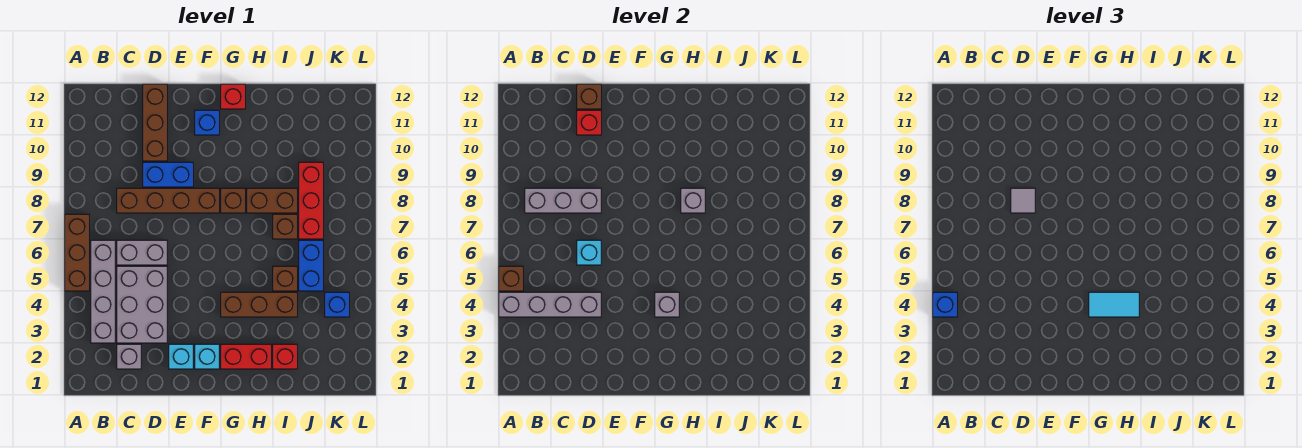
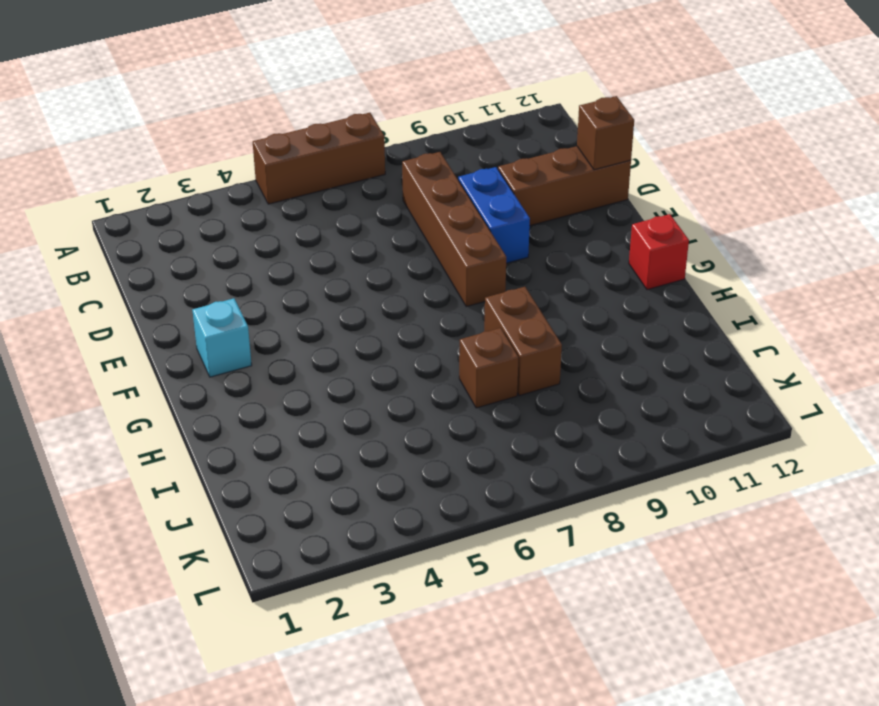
none -> grey brick B3:B6 level 1
none -> grey brick C2 level 1
none -> grey brick C3:D5 level 1
none -> grey brick C6:D6 level 1

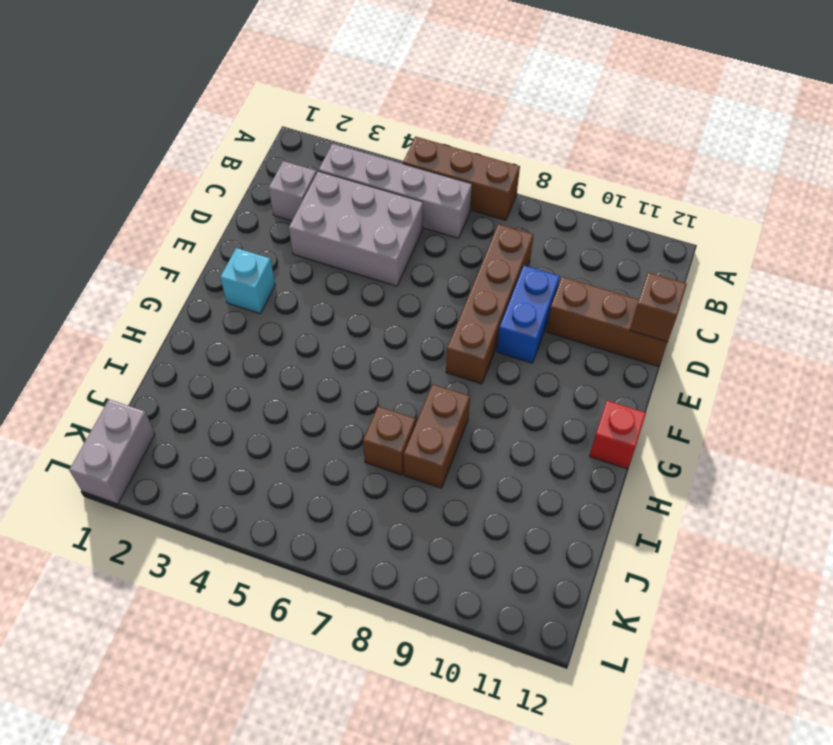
grey brick K1:L1 level 1 -> grey brick C6:D6 level 1
none -> cyan brick E2 level 1
none -> blue brick F11 level 1
none -> red brick G2:H2 level 1
none -> brown brick G4:I4 level 1

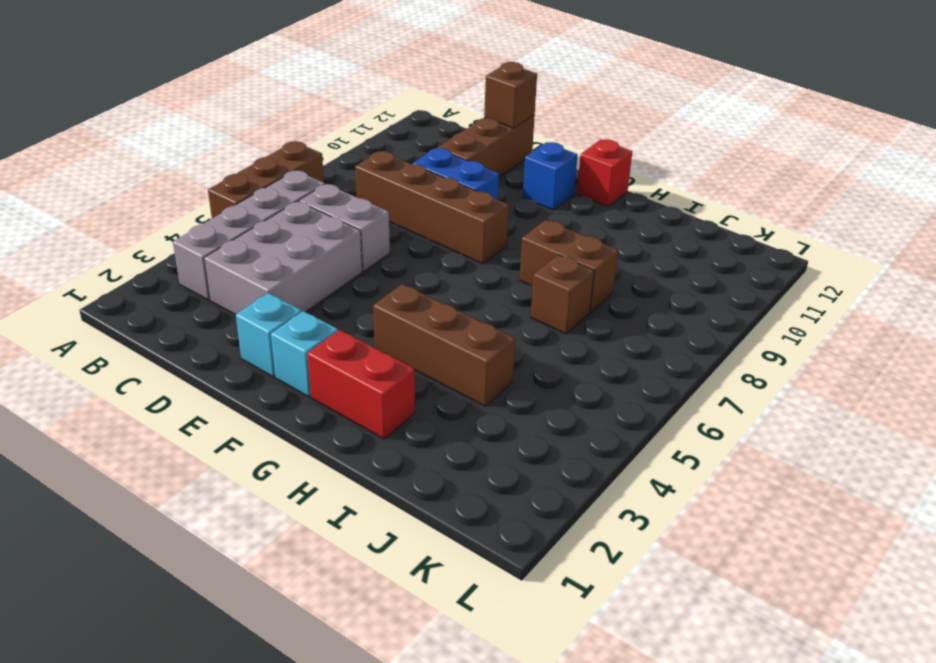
none -> grey brick C2 level 1
none -> brown brick G8 level 1
none -> red brick I2 level 1
none -> brown brick I5 level 1

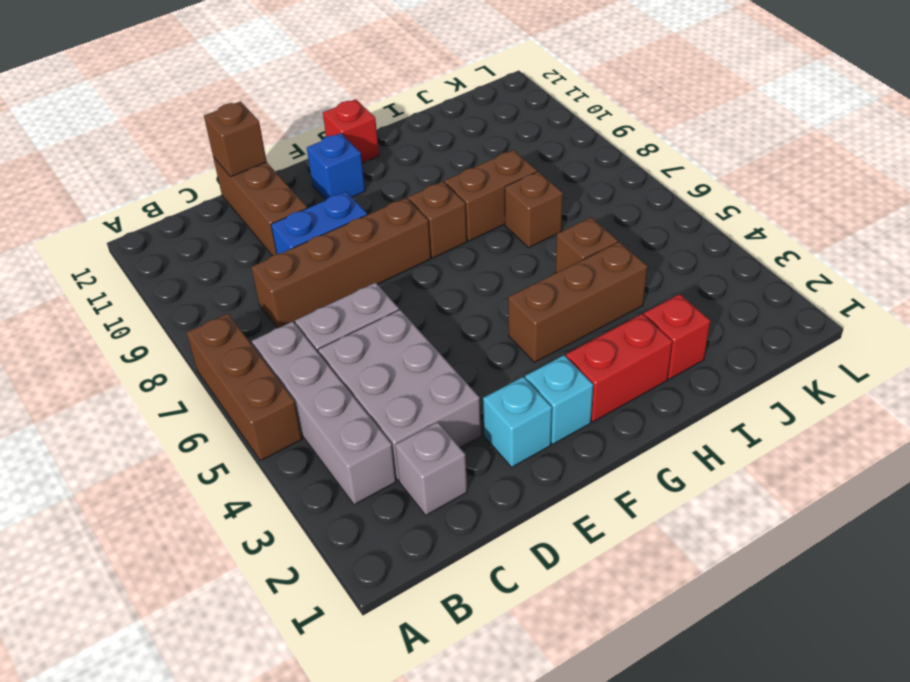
none -> blue brick J5:J6 level 1
none -> red brick J7:J9 level 1
none -> blue brick K4 level 1
none -> grey brick A4:D4 level 2

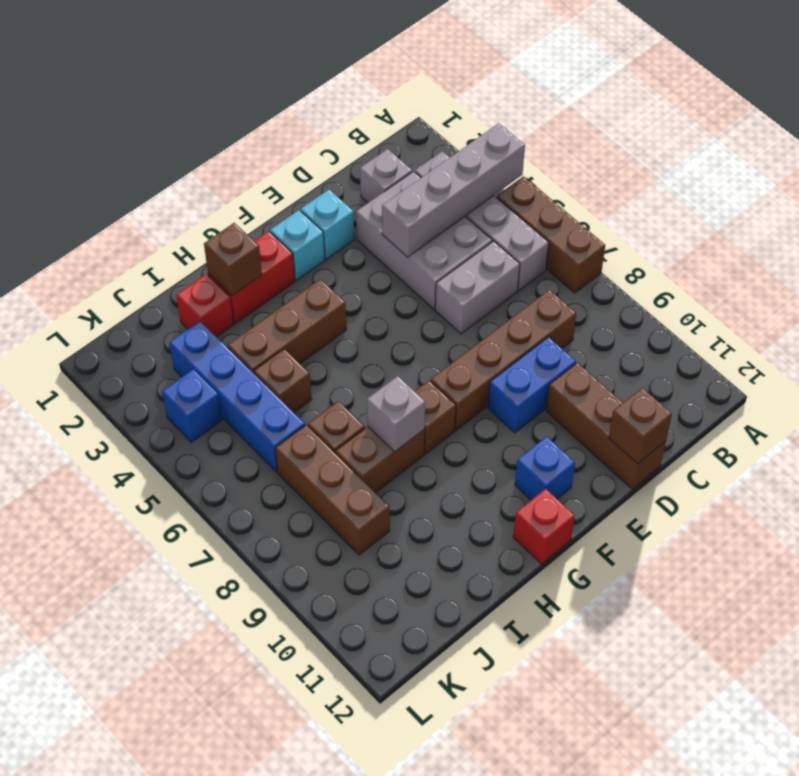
brown brick H2 level 2 -> brown brick A5 level 2
blue brick J3:J6 level 1 -> blue brick J5:J6 level 1
brown brick J7:J9 level 1 -> red brick J7:J9 level 1
none -> grey brick B8:D8 level 2
none -> cyan brick D6 level 2
none -> red brick D11 level 2
none -> grey brick G4 level 2

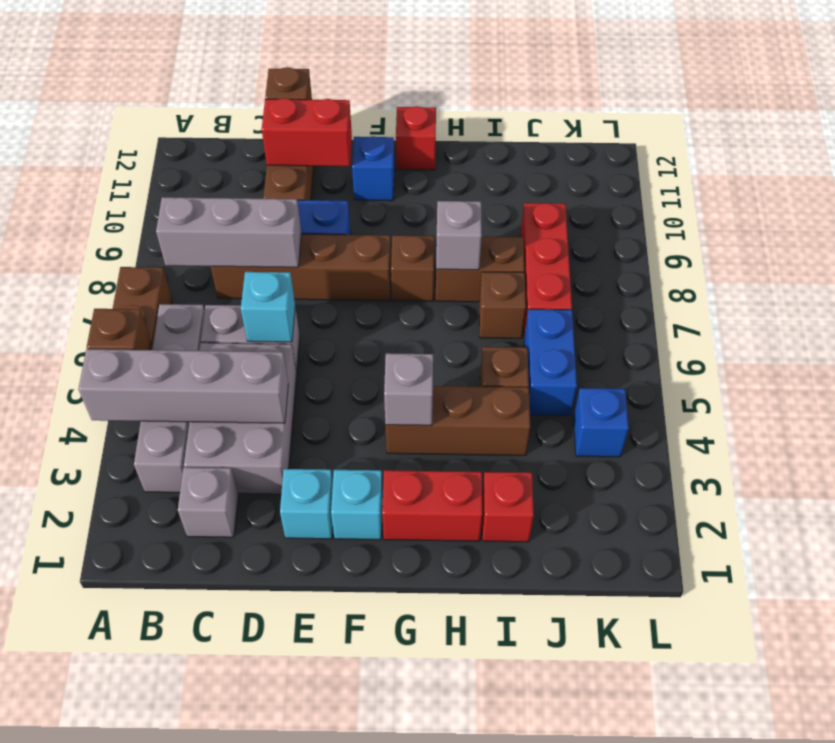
red brick D11:E11 level 2 -> red brick D11 level 2
none -> blue brick A4 level 3
none -> grey tile D8 level 3
none -> cyan tile G4:H4 level 3

